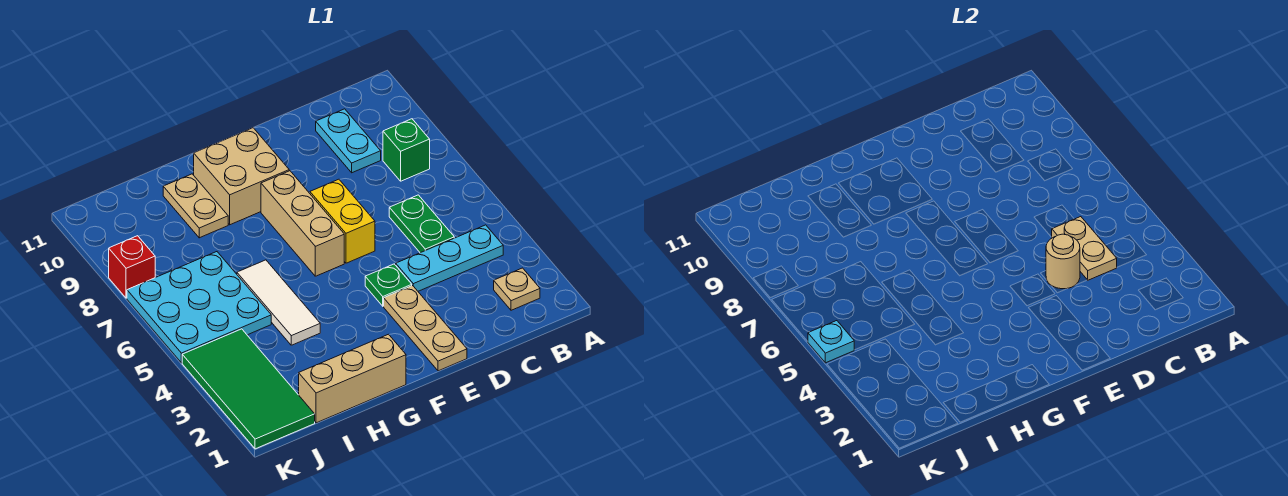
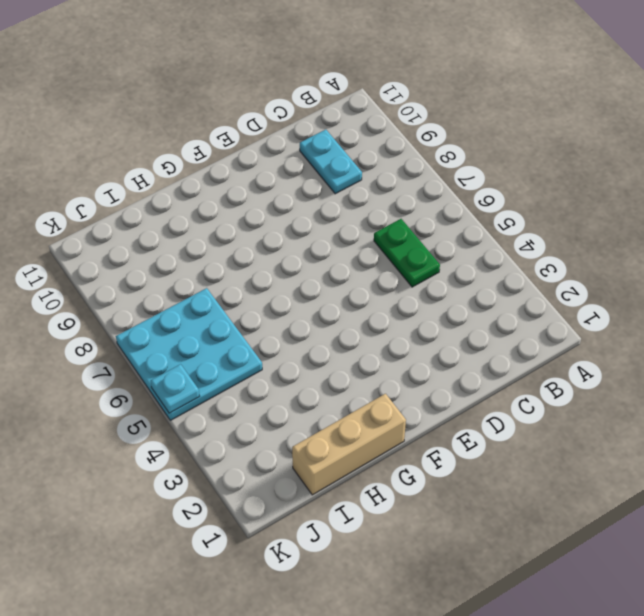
none -> tan plate B2 level 1
none -> cyan plate B4:D4 level 1
none -> green brick B8 level 1

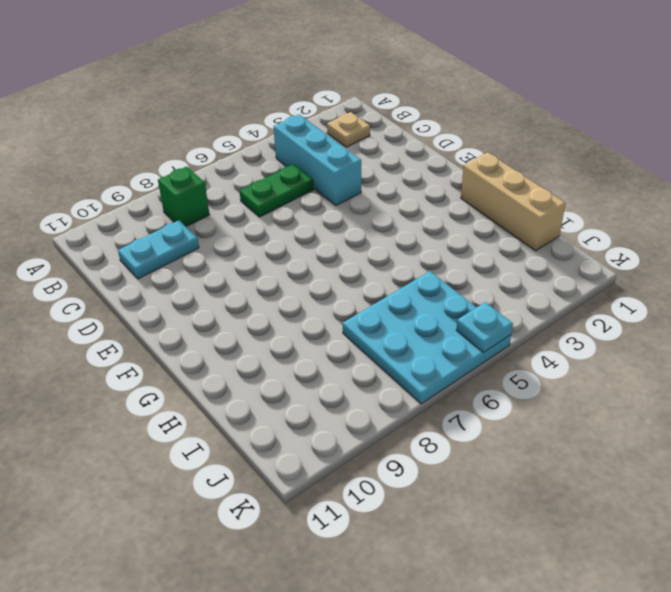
cyan brick B4:D4 level 1 -> cyan plate B4:D4 level 1
none -> tan plate E1:E3 level 1
none -> green plate E4 level 1
none -> yellow brick E6:E7 level 1

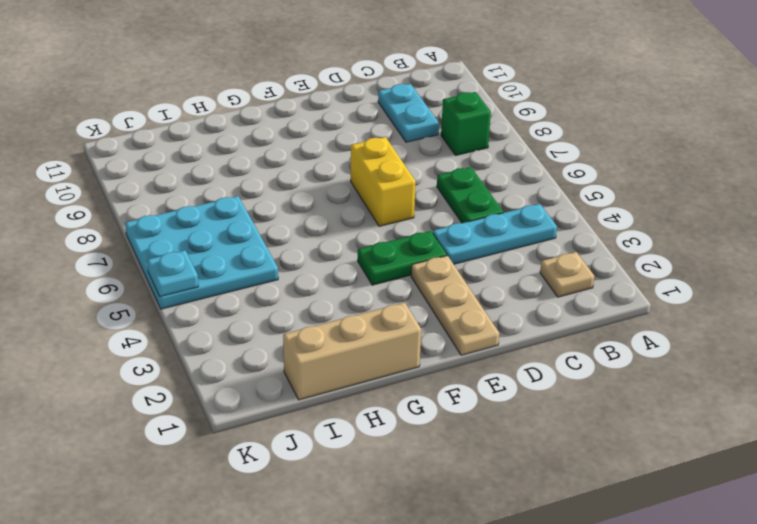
green plate E4:F4 level 1 -> green plate E4 level 1
none -> tan brick F6:F8 level 1
none -> tan brick F9:G10 level 1
none -> white tile H4:H6 level 1

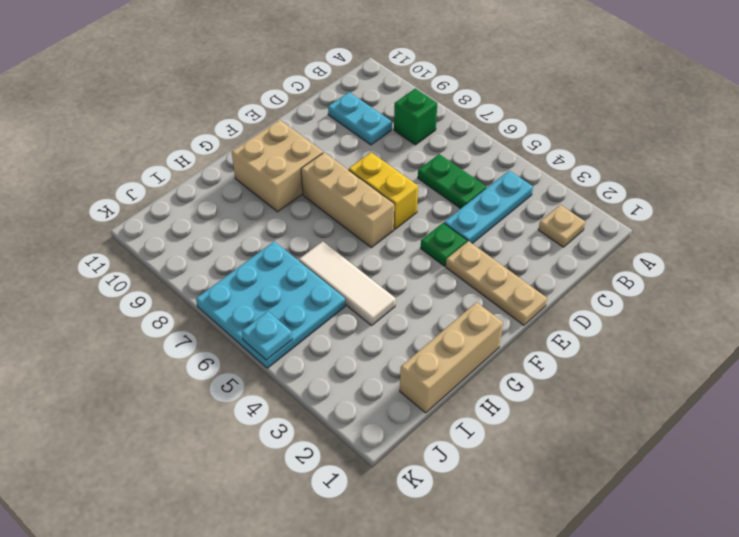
none -> tan plate H9:H10 level 1
none -> green tile J1:K4 level 1
none -> red brick K8 level 1

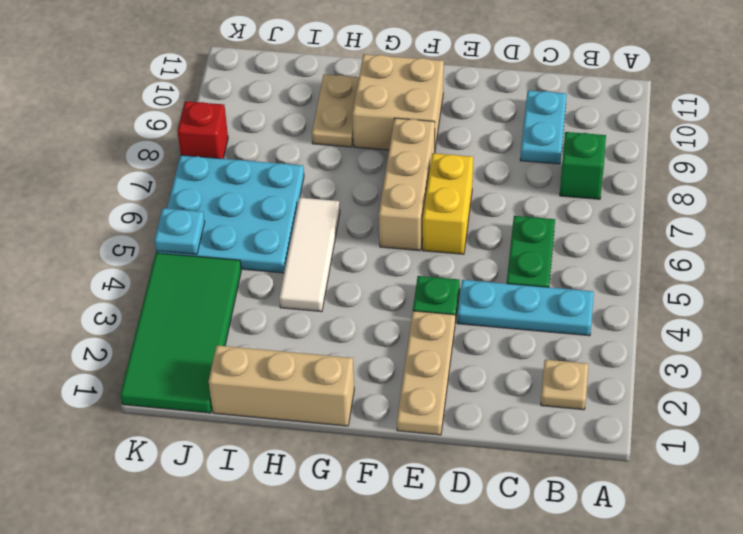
none -> tan plate C4:C5 level 2
none -> tan round brick D4 level 2

